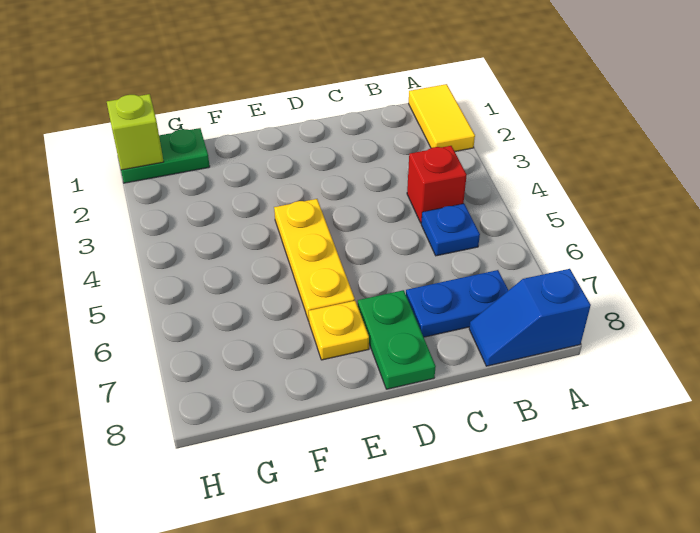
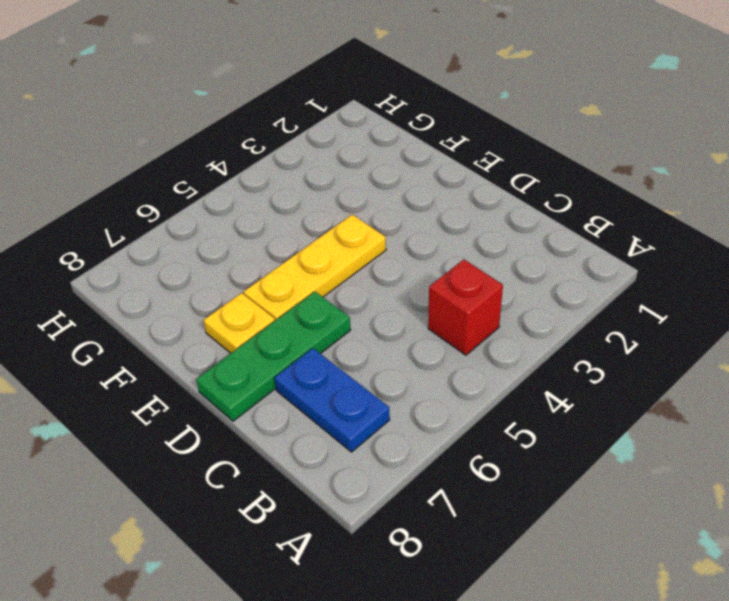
green plate D6:D8 level 1 -> green plate D7:D8 level 1
none -> yellow tile A1:A2 level 1
none -> blue slope A8:B8 level 1 top A

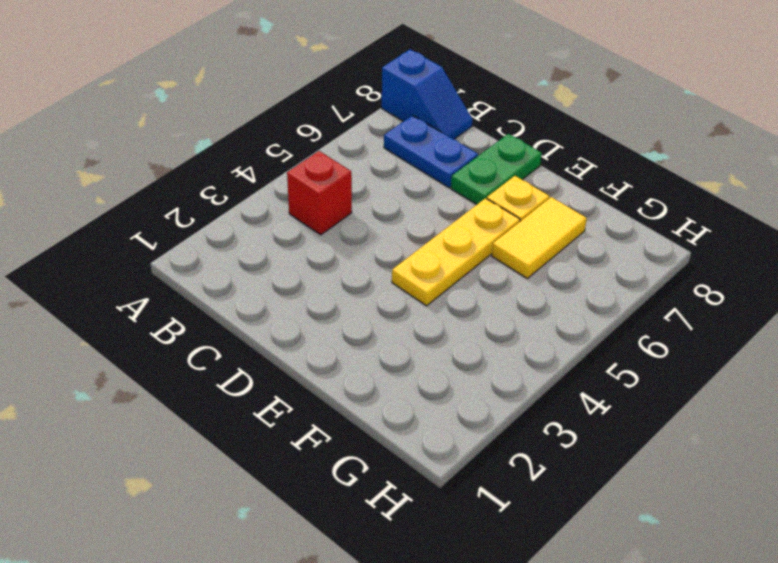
yellow tile F6:F7 level 1 -> yellow tile A1:A2 level 1
none -> blue plate B5 level 1
none -> green plate G1:H1 level 1

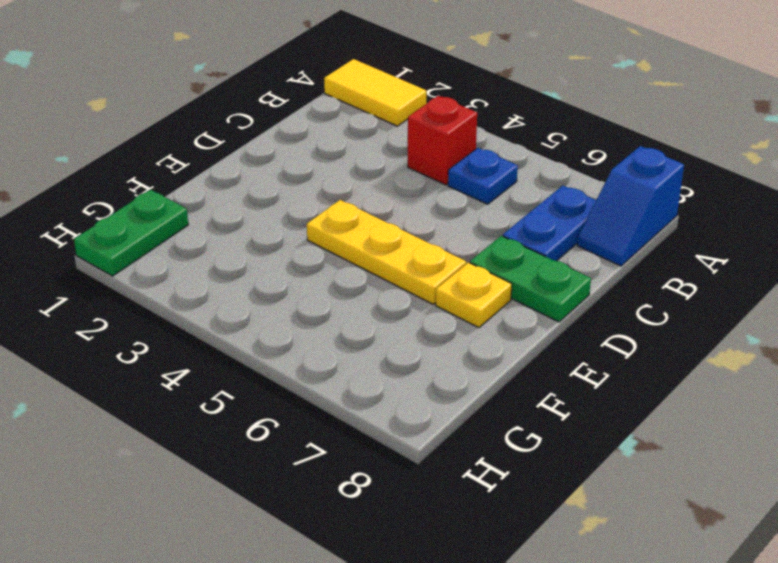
none -> lime brick H1 level 2

